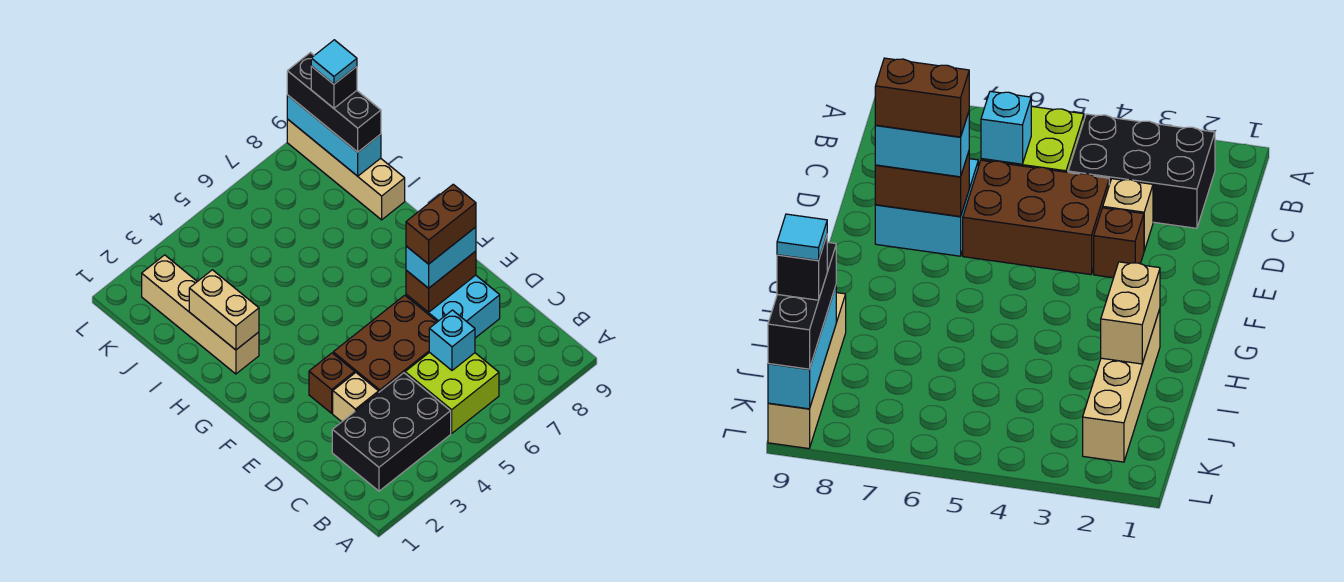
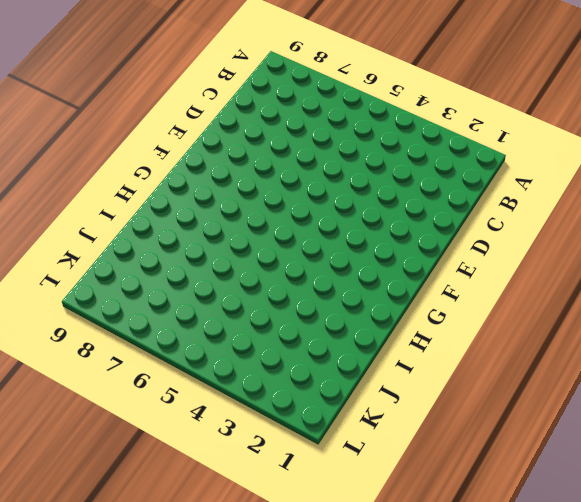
none -> black brick B2:C4 level 1
none -> lime brick B5:C6 level 1
none -> tan brick D3 level 1

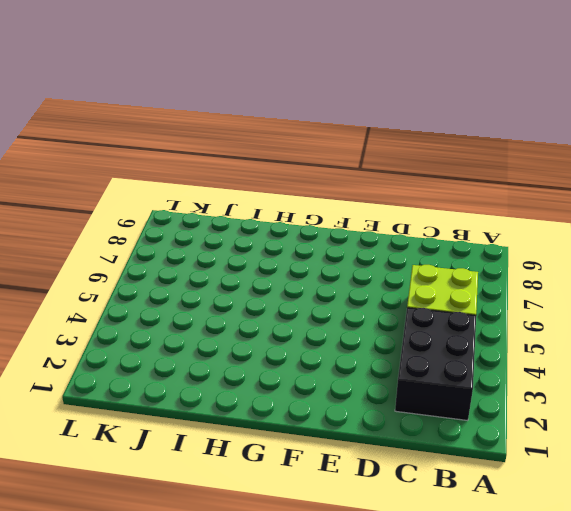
none -> tan brick D3 level 1
none -> brown brick D4:E6 level 1
none -> cyan brick D7:E8 level 1

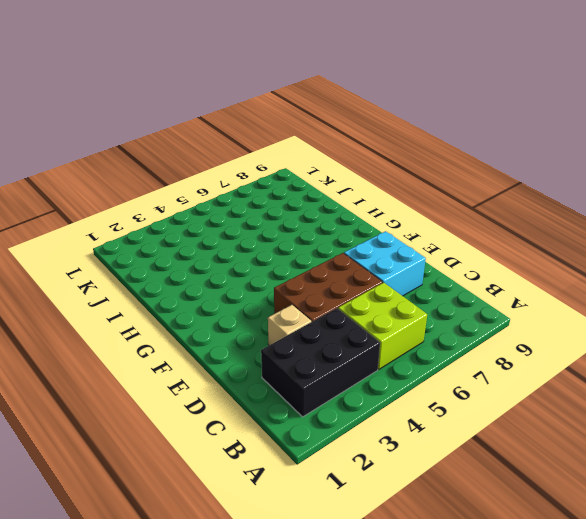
none -> brown brick E3 level 1
none -> tan brick H2:K2 level 1
none -> tan brick I9:L9 level 1

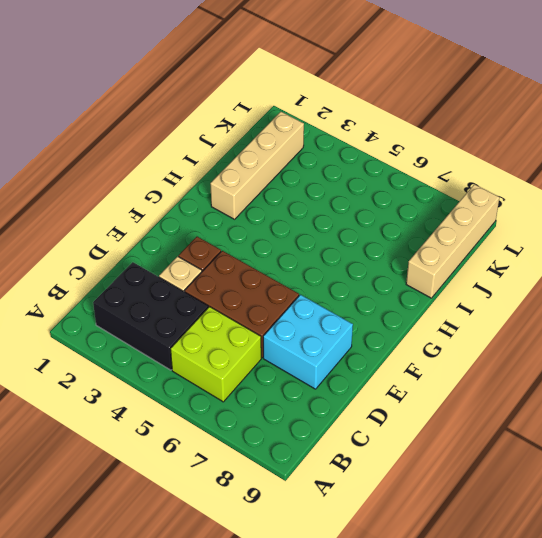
none -> cyan brick C6 level 2
none -> brown brick E7:E8 level 2
none -> tan brick H2:I2 level 2

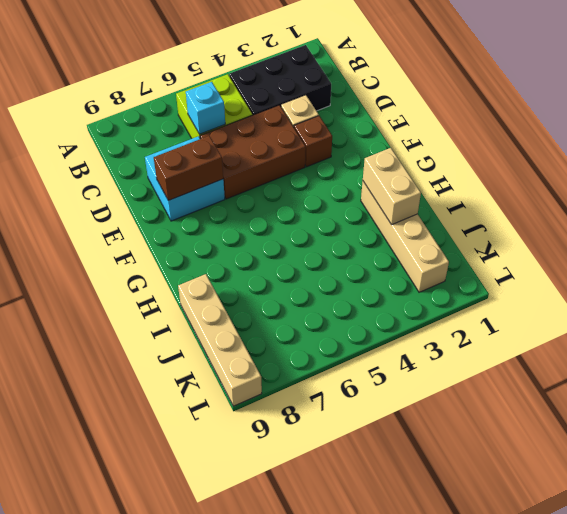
none -> cyan brick J9:L9 level 2
none -> cyan brick E7:E8 level 3
none -> black brick J9:L9 level 3

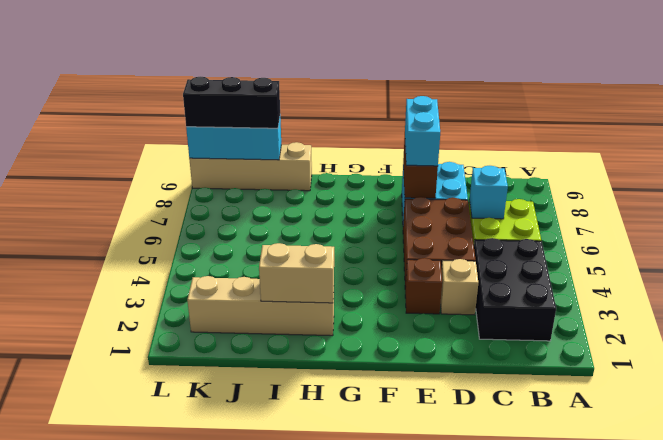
none -> brown brick E7:E8 level 4
none -> black brick K9 level 4
none -> cyan tile K9 level 5

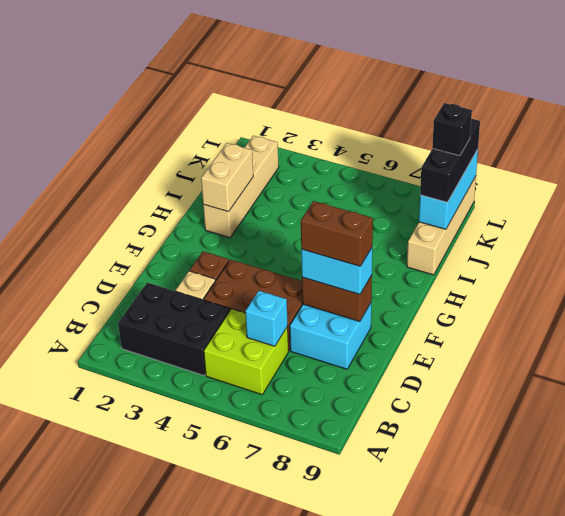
none -> cyan tile K9 level 5

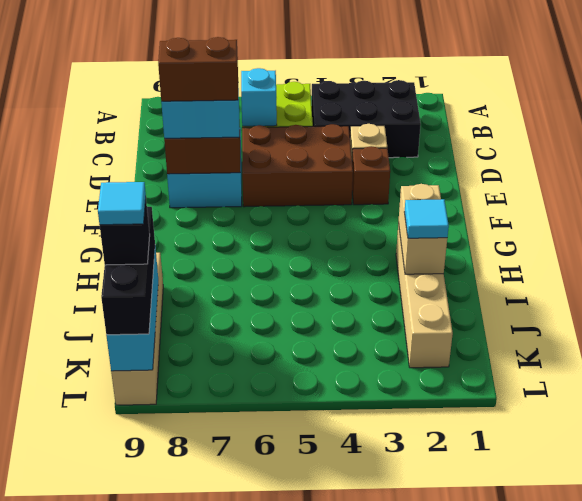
cyan tile I2 level 3 -> none

